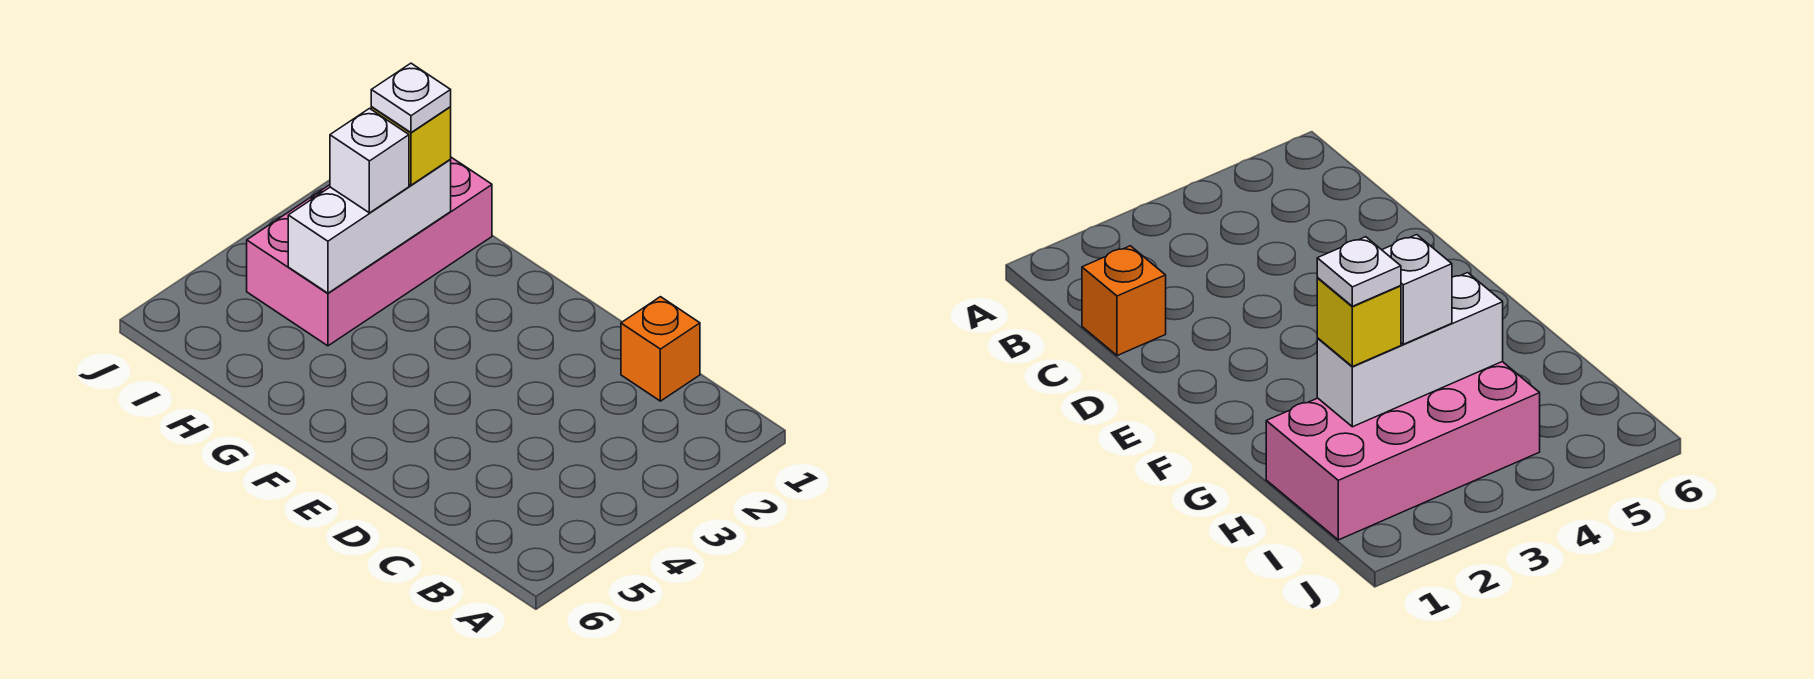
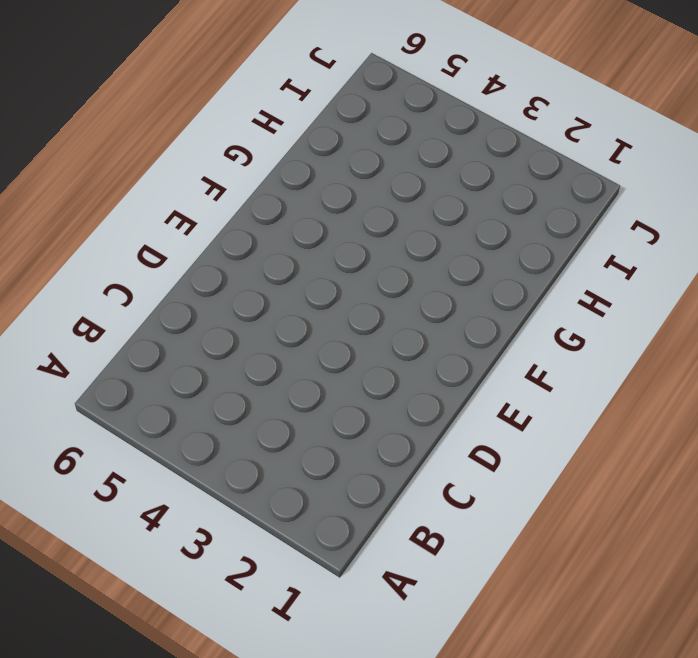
none -> orange brick C1 level 1
none -> pink brick H1:I4 level 1

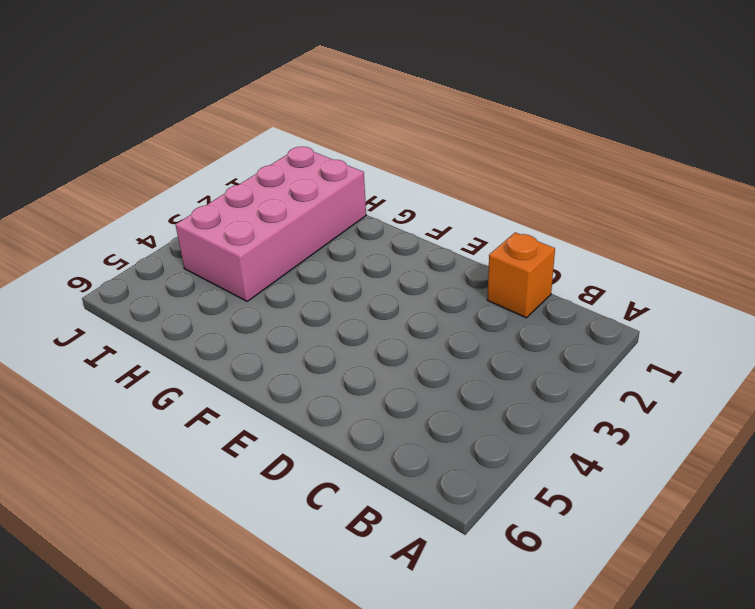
none -> white brick H2:H4 level 2
none -> yellow brick H2 level 3

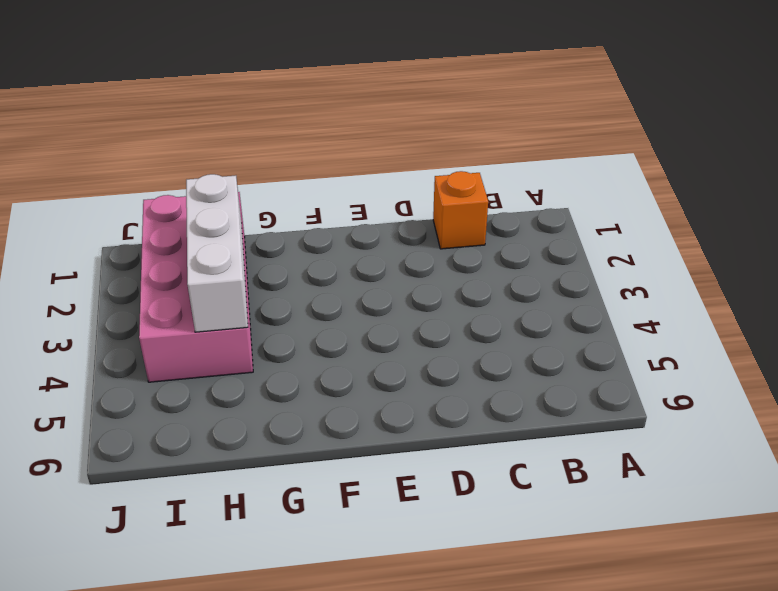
none -> yellow brick H2 level 3
none -> white brick H3 level 3

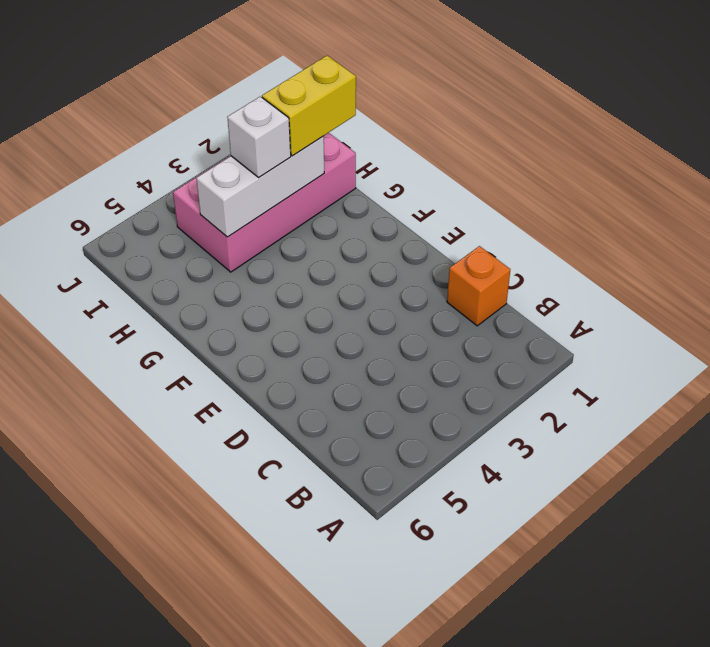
yellow brick H1:H2 level 3 -> yellow brick H2 level 3
none -> white plate H2 level 4

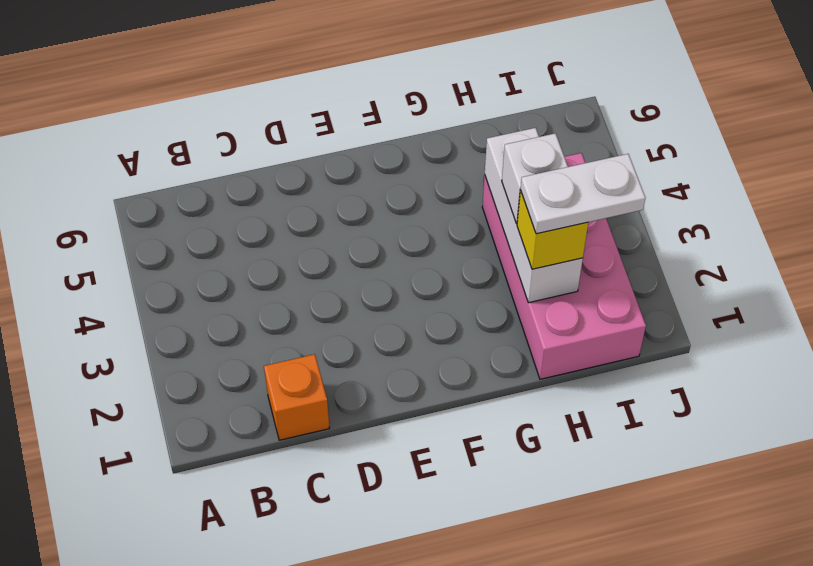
white plate H2:I2 level 4 -> white plate H2 level 4

